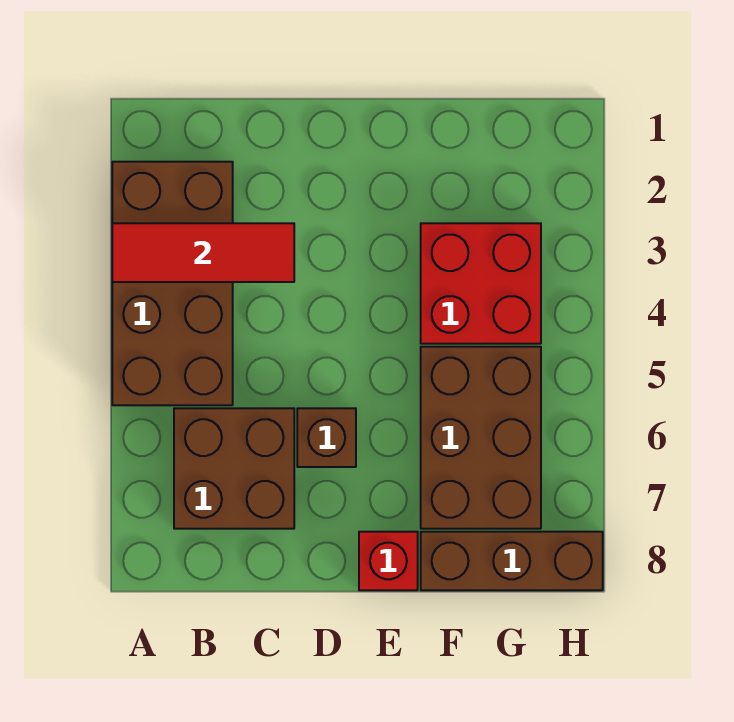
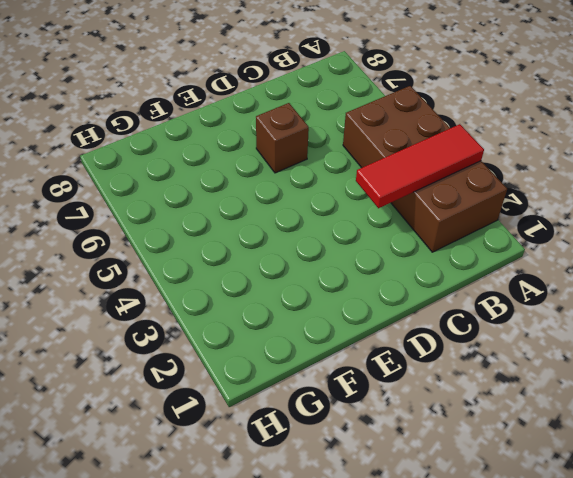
none -> brown brick B6:C7 level 1
none -> red brick E8 level 1

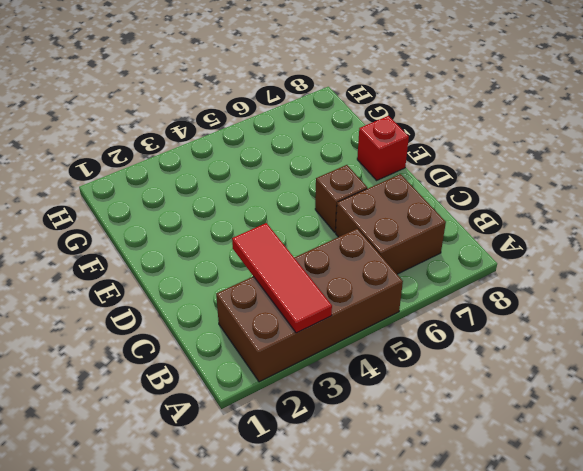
none -> red brick F3:G4 level 1
none -> brown brick F5:G7 level 1

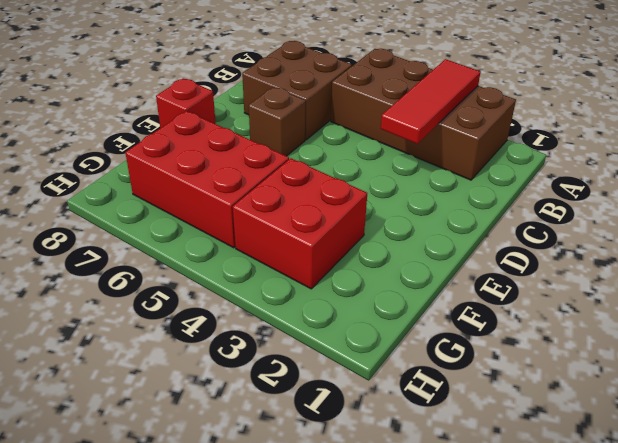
red brick F5:G7 level 1 -> brown brick F5:G7 level 1
none -> brown brick F8:H8 level 1

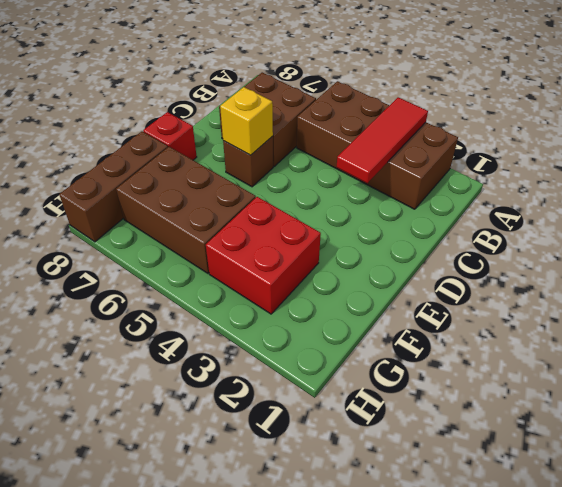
yellow brick D6 level 2 -> none

